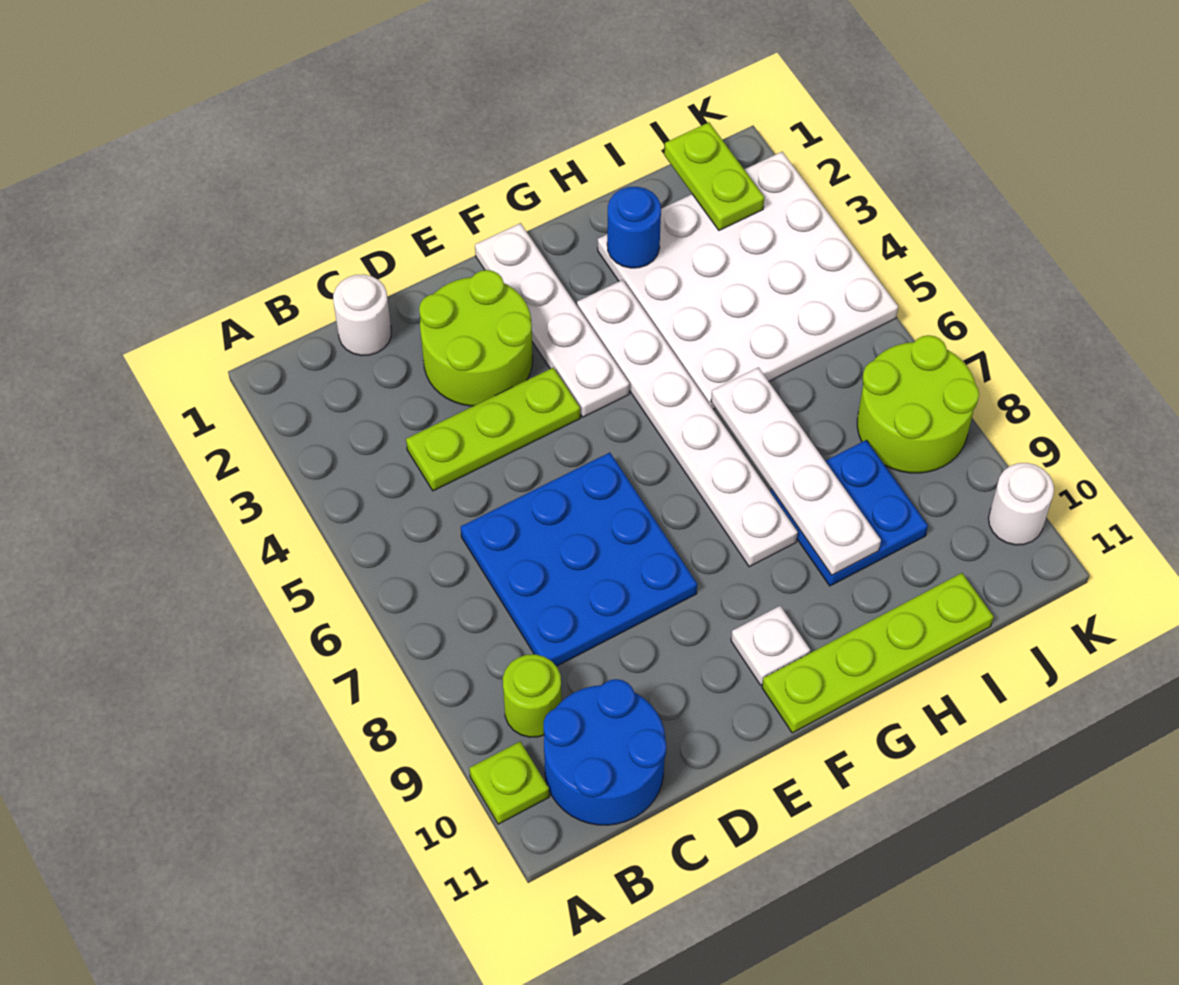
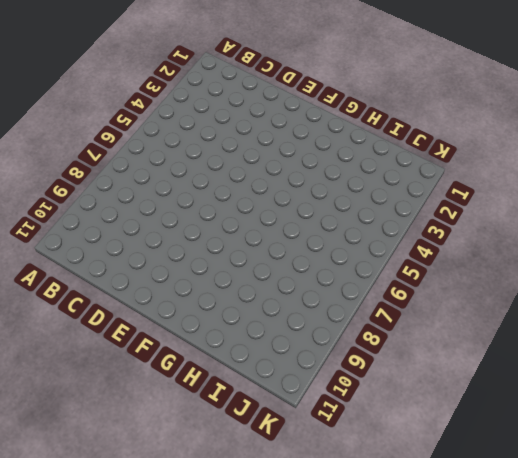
none -> lime plate A10 level 1
none -> lime round brick B9 level 1
none -> blue round brick B10:C11 level 1

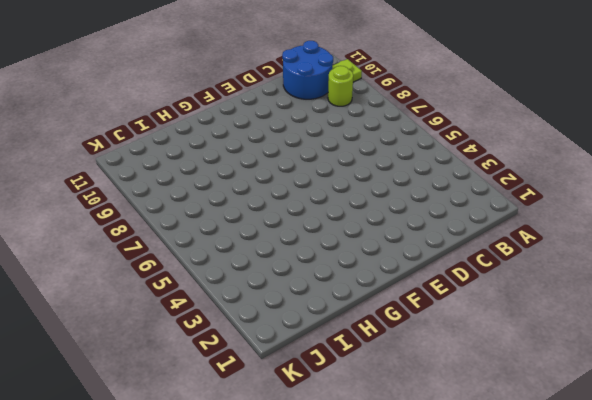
none -> white round brick C1 level 1
none -> lime plate C4:E4 level 1
none -> blue plate C6:E8 level 1

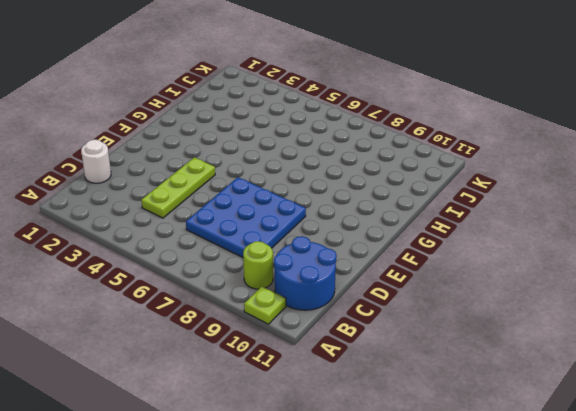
none -> lime round brick D2:E3 level 1
none -> white plate F1:F4 level 1
none -> white plate F10 level 1

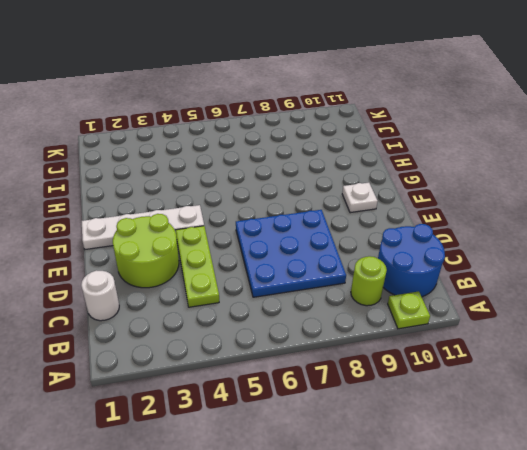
none -> lime plate F11:I11 level 1
none -> white plate G3:G8 level 1
none -> white plate H2:K5 level 1

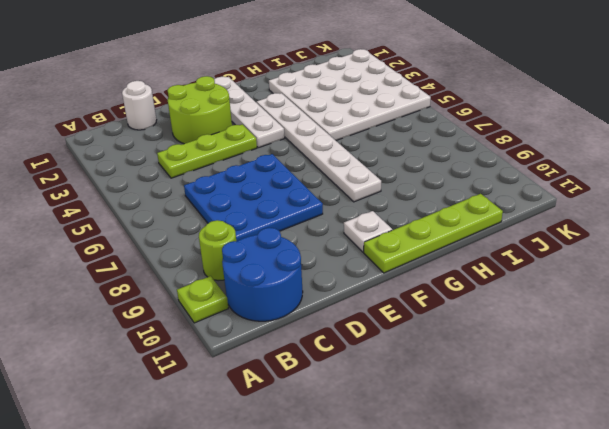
none -> blue plate H8:I9 level 1
none -> lime round brick J7:K8 level 1
none -> white round brick K10 level 1

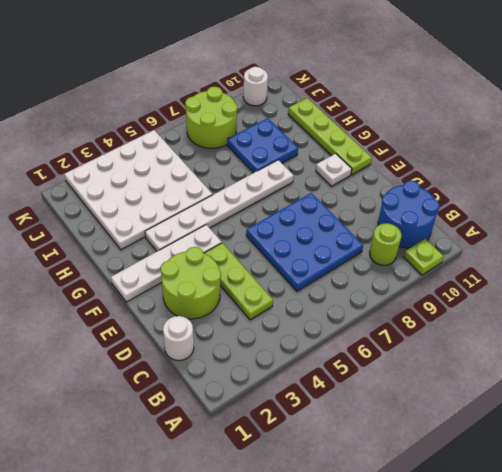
none -> blue round brick H2 level 2
none -> white plate H6:H9 level 2
none -> lime plate J1:J2 level 2

